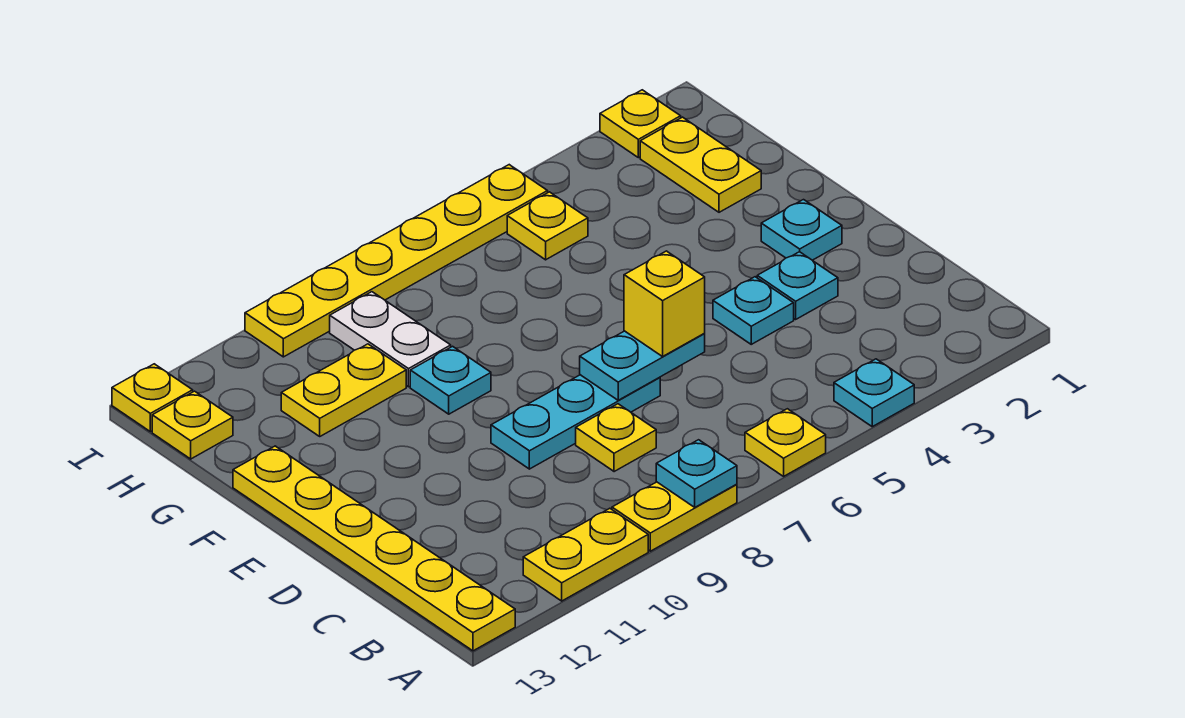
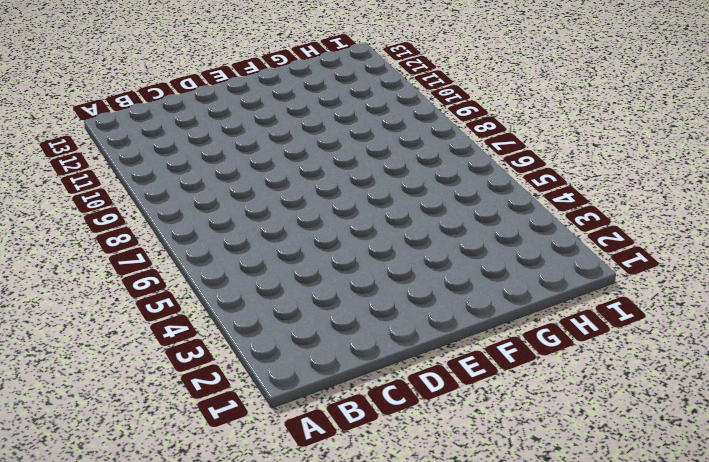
none -> cyan plate A4 level 1
none -> yellow plate A6 level 1
none -> yellow plate A8:A9 level 1

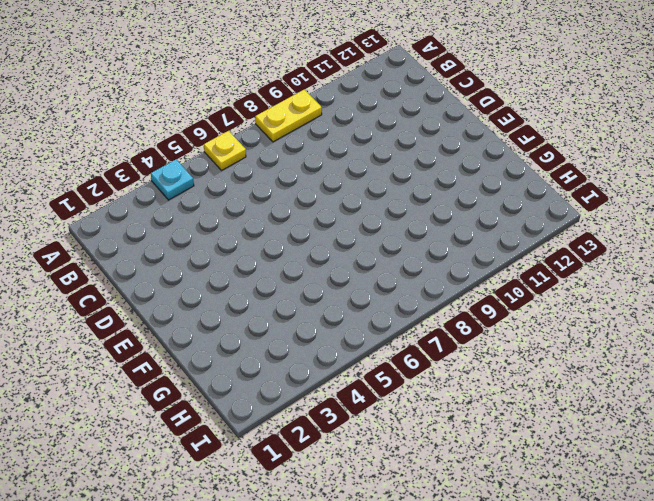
none -> yellow plate A10:A11 level 1
none -> yellow plate A13:F13 level 1
none -> yellow plate C8 level 1

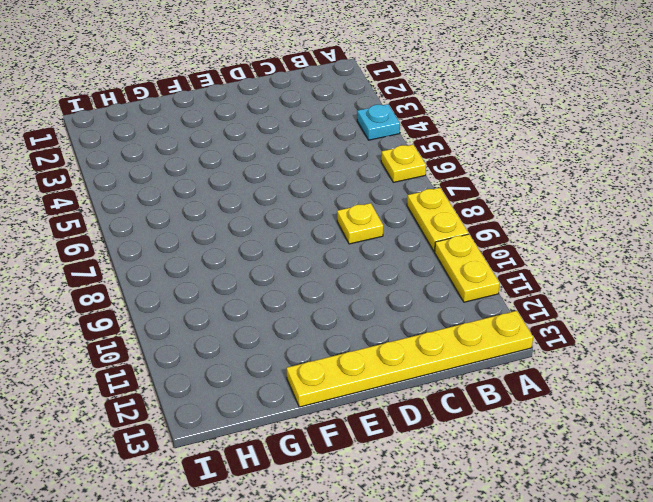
none -> cyan plate D3 level 1
none -> cyan plate D4 level 1
none -> cyan plate D7:D9 level 1

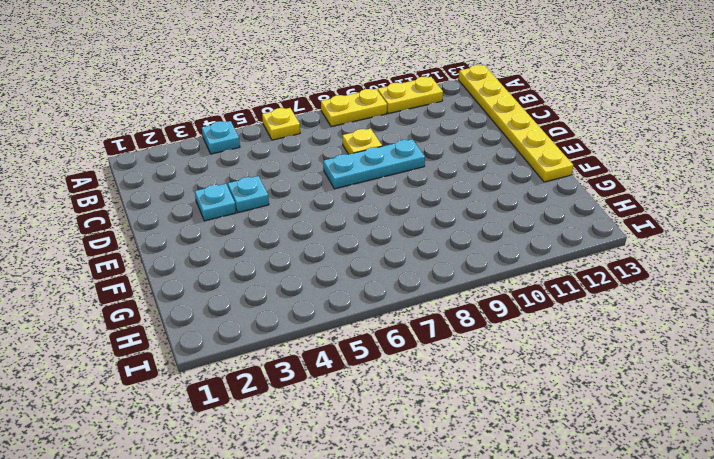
none -> cyan plate E2 level 1
none -> cyan plate F9 level 1
none -> yellow plate G2:H2 level 1

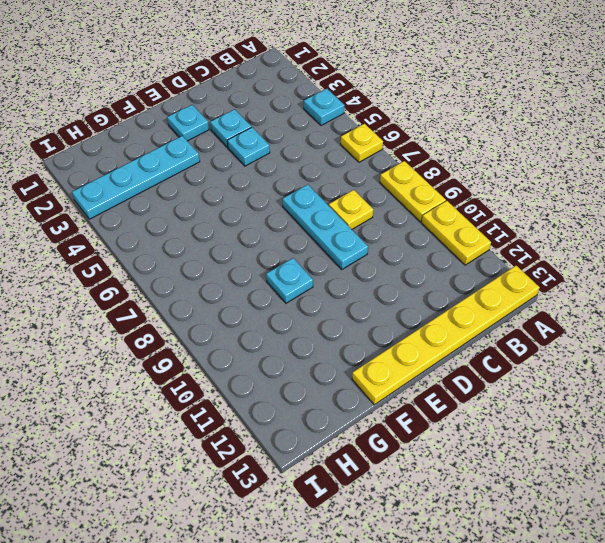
cyan plate F3:I3 level 1 -> none
none -> yellow plate G2:H2 level 1
none -> white plate G9:H9 level 1
none -> yellow plate G10:G11 level 1

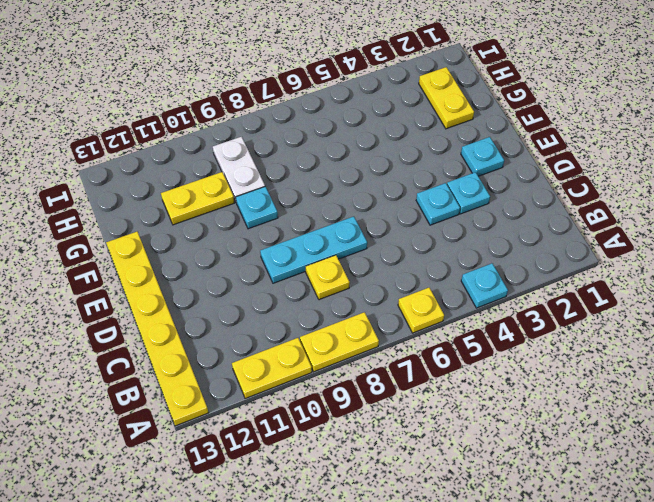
none -> yellow plate H5 level 1
none -> yellow plate H13 level 1
none -> yellow plate I2 level 1

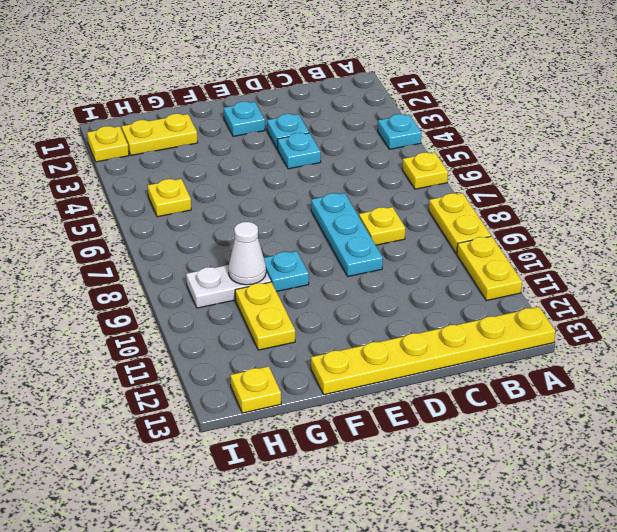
white cone G9 level 2 -> none
none -> yellow plate I5:I10 level 1
none -> yellow plate I13 level 1
none -> cyan plate A8 level 2

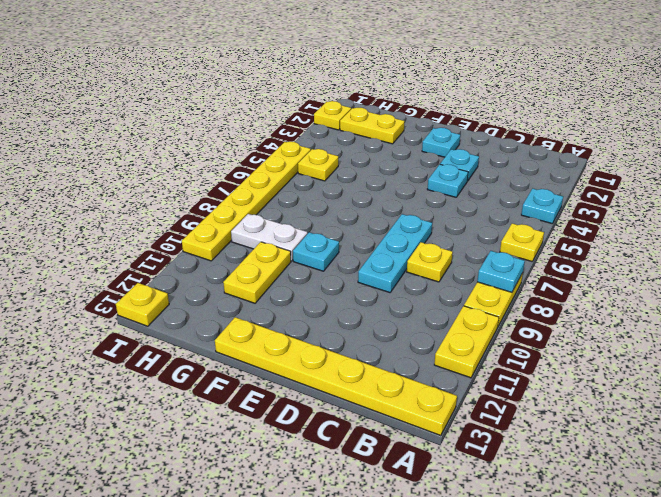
none -> yellow plate H13 level 1
none -> cyan plate D6:D7 level 2
none -> yellow brick D6 level 3

